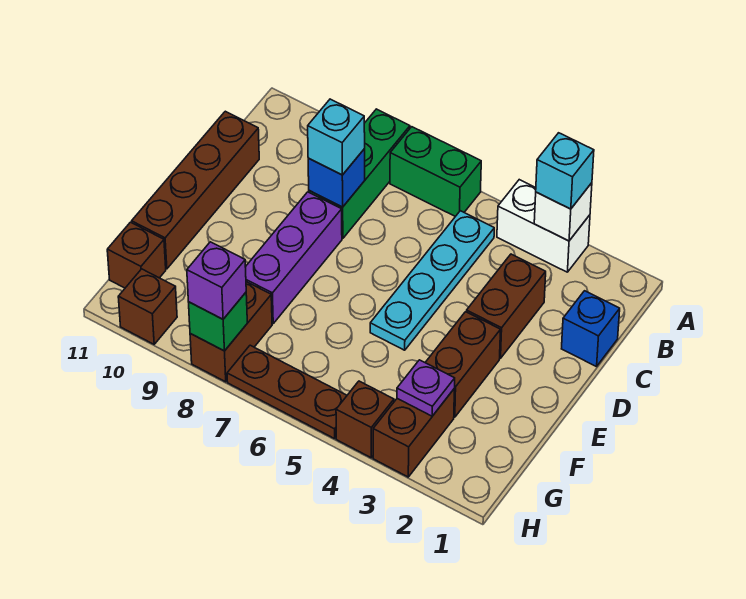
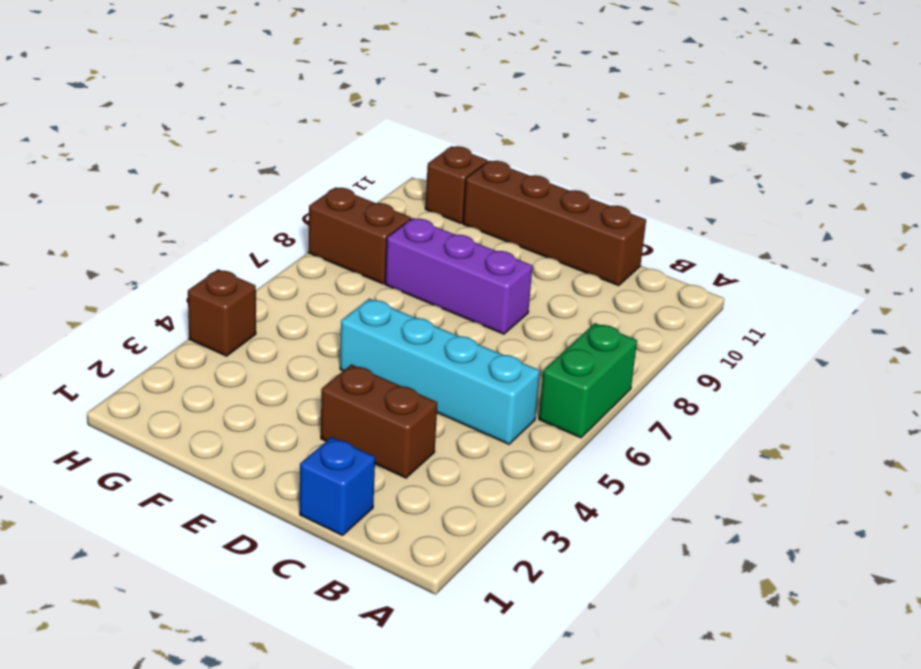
cyan brick B5:E5 level 1 -> cyan plate B5:E5 level 1
none -> white brick A3:A4 level 1
none -> green brick A8:C8 level 1
none -> brown brick E3:F3 level 1

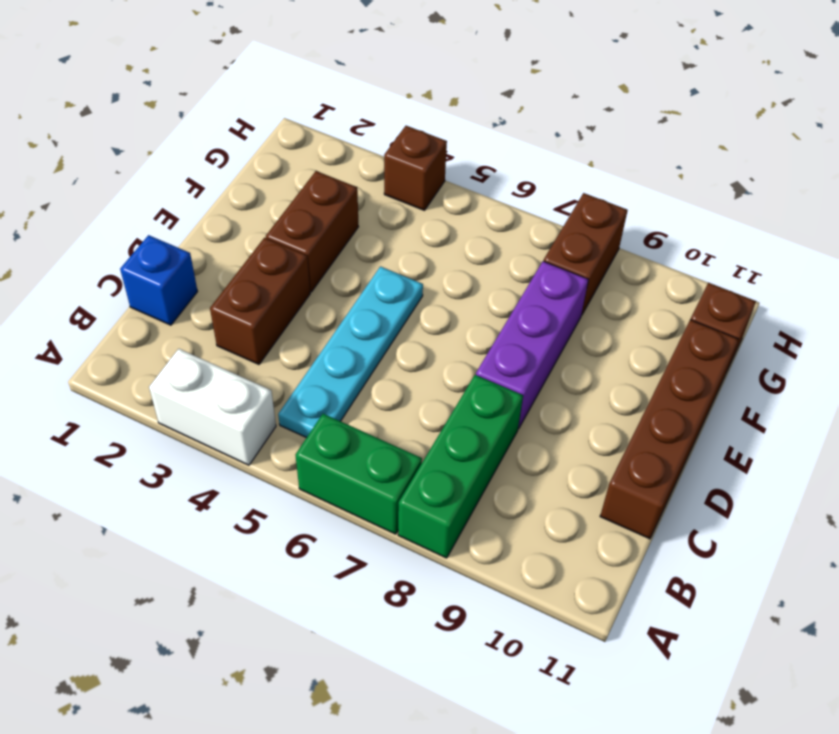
none -> brown brick G3:H3 level 1
none -> brown plate H5:H7 level 1
none -> brown brick H10 level 1

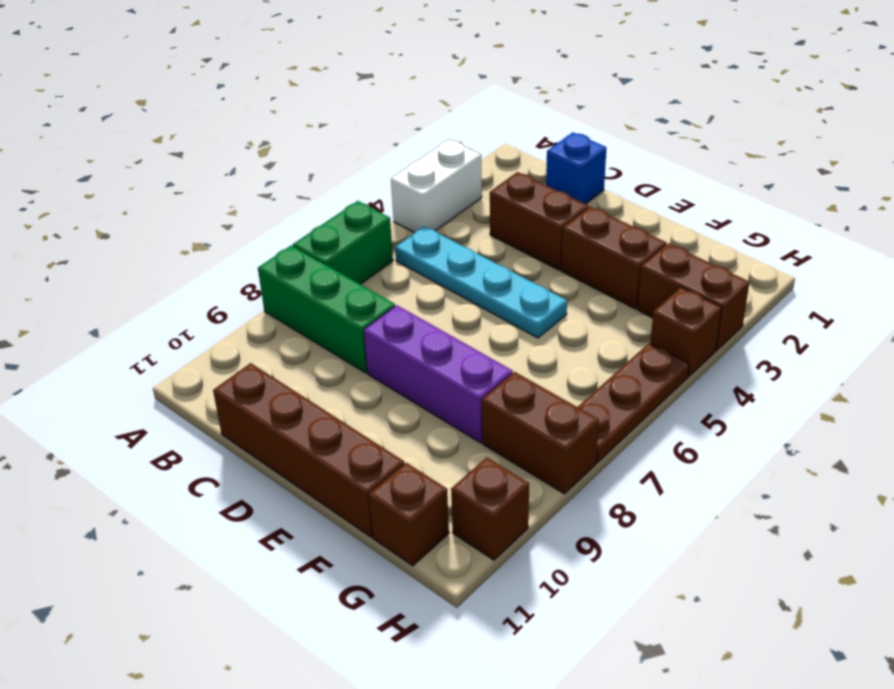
none -> white brick A3 level 2
none -> blue brick C8 level 2
none -> purple plate G3 level 2

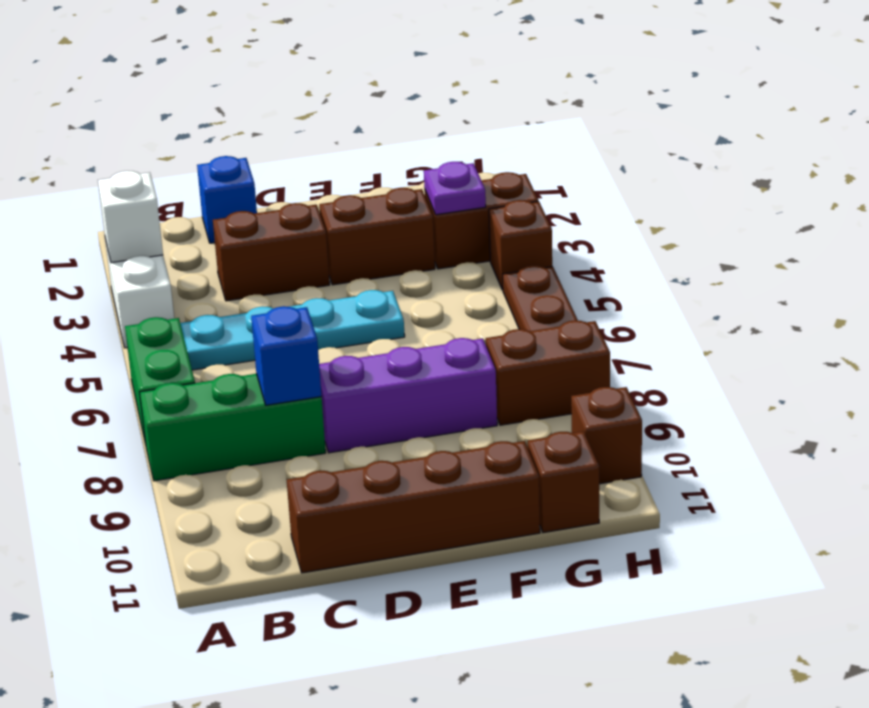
none -> green brick H8 level 2
none -> cyan brick A3 level 3
none -> cyan brick C8 level 3

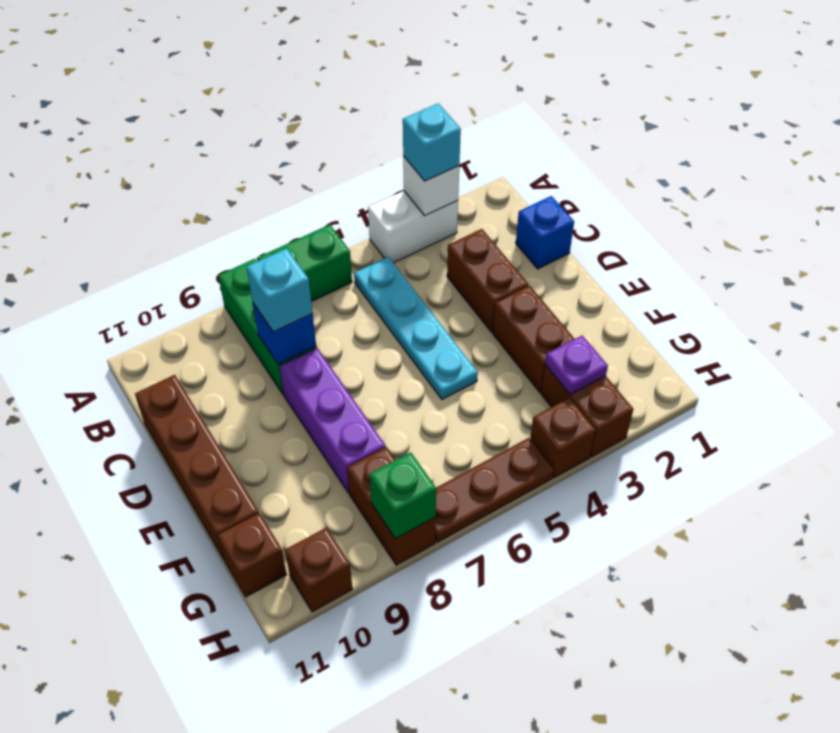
none -> purple brick H8 level 3

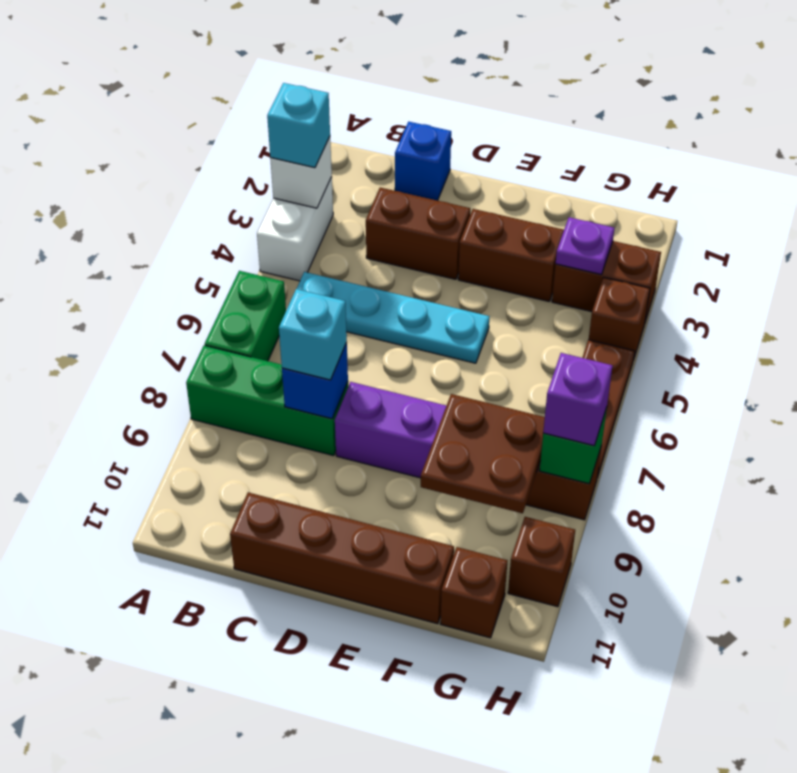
brown plate F8:G9 level 2 -> none

